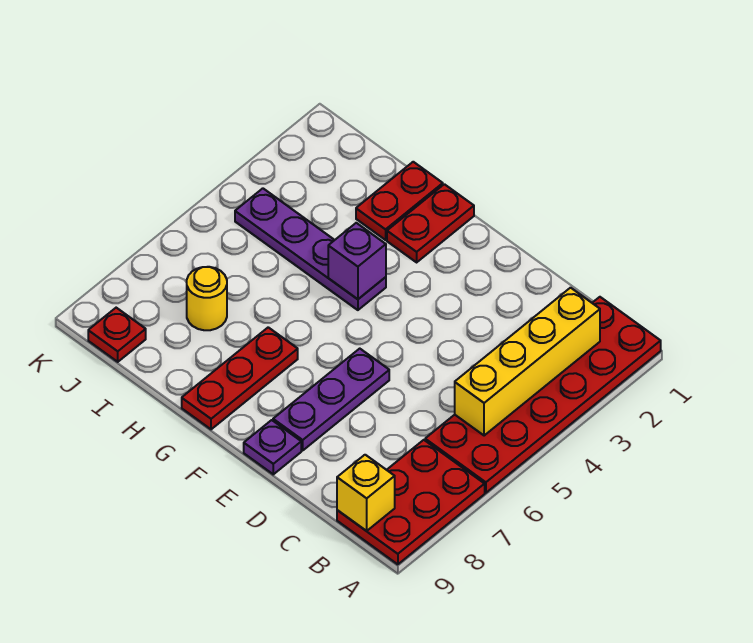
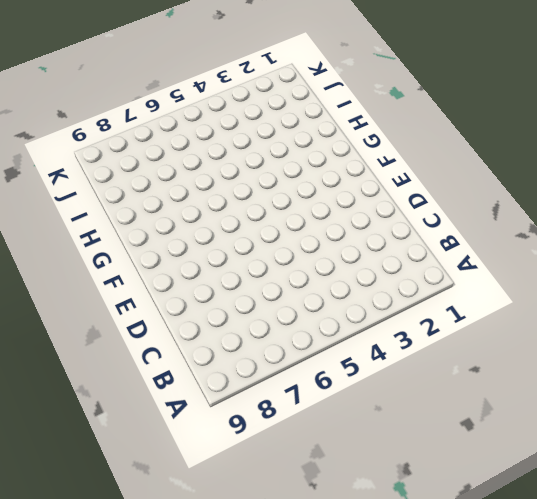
none -> red plate A1:B6 level 1
none -> red plate A7:B9 level 1
none -> purple plate E6:E8 level 1

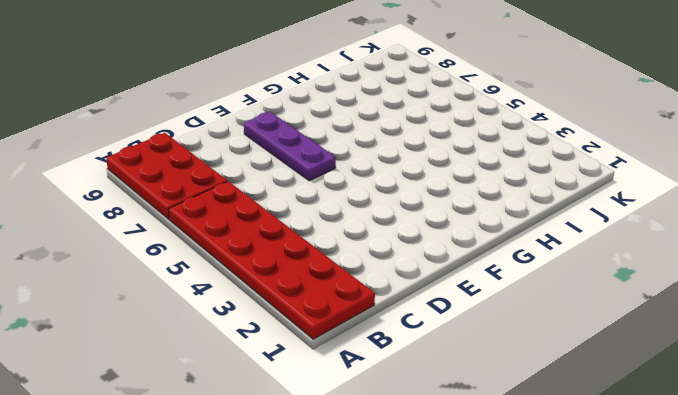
none -> purple plate E9 level 1
none -> red plate G1:G2 level 1
none -> purple plate G4:J4 level 1

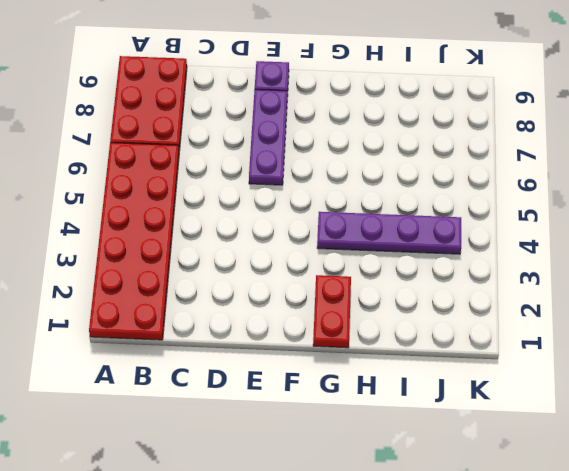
none -> red plate G7:G9 level 1
none -> red plate H1:H2 level 1
none -> yellow round brick I7 level 1

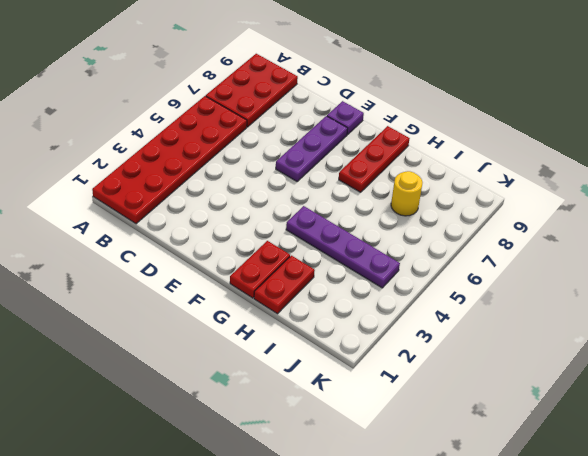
none -> red plate J9 level 1
none -> yellow brick B2:B5 level 2
none -> yellow brick B9 level 2

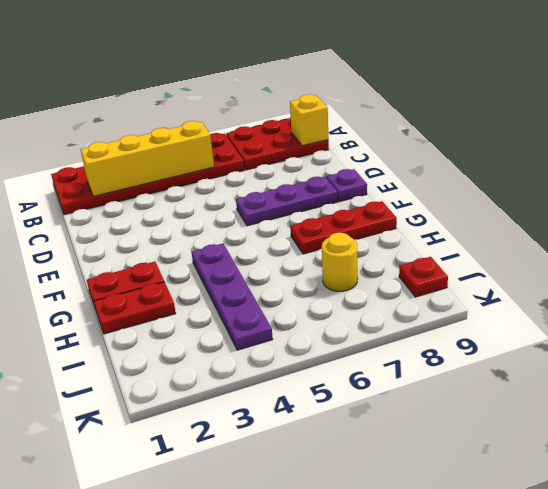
none -> purple brick G4 level 2

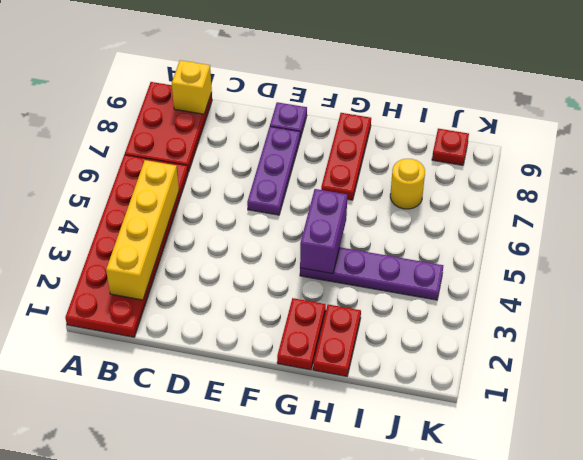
purple brick G4:G5 level 2 -> purple brick G4 level 2

